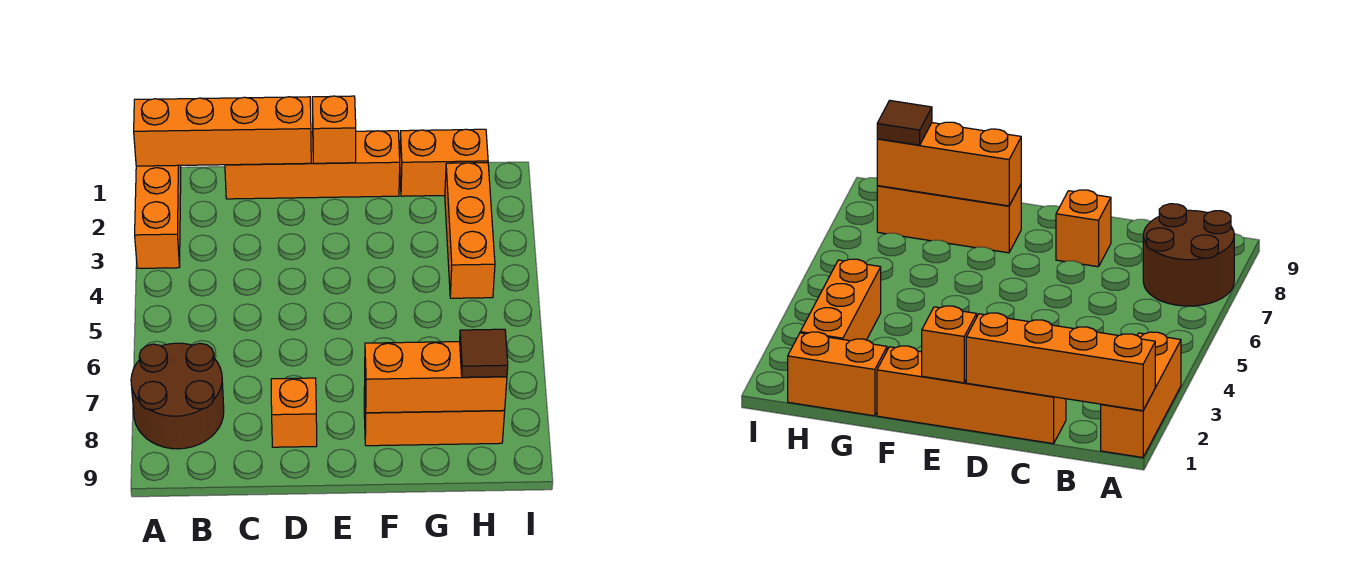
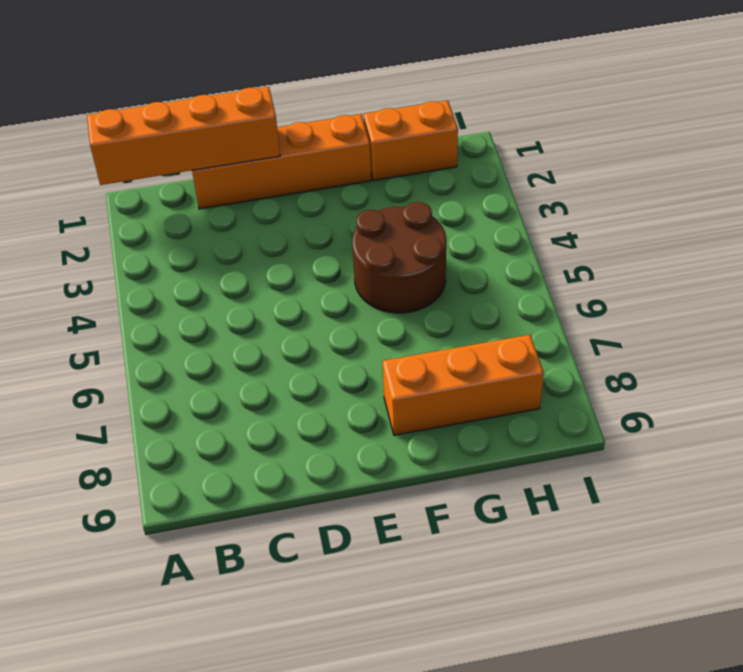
brown round brick F4:G5 level 1 -> brown round brick A7:B8 level 1
none -> orange brick A1:A3 level 1
none -> orange brick D8 level 1

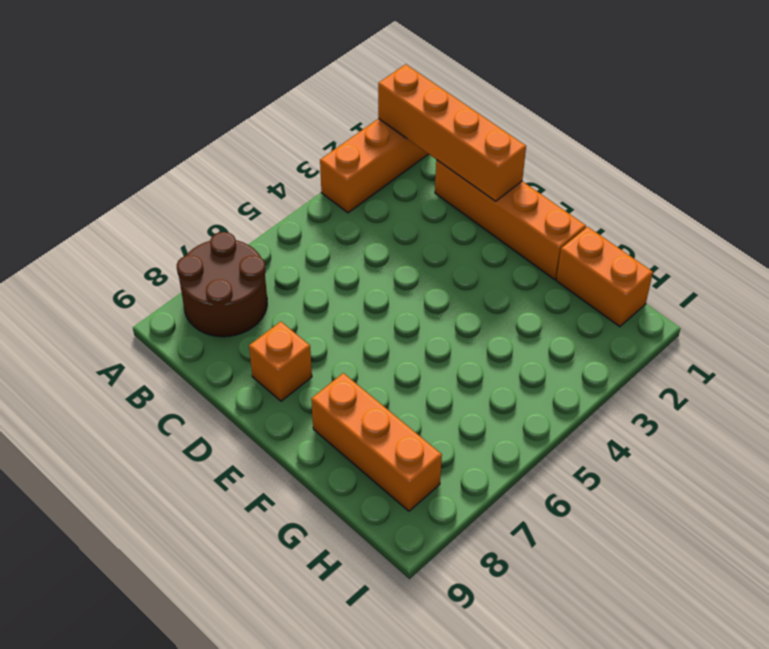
none -> orange brick H2:H4 level 1
none -> orange brick E1 level 2

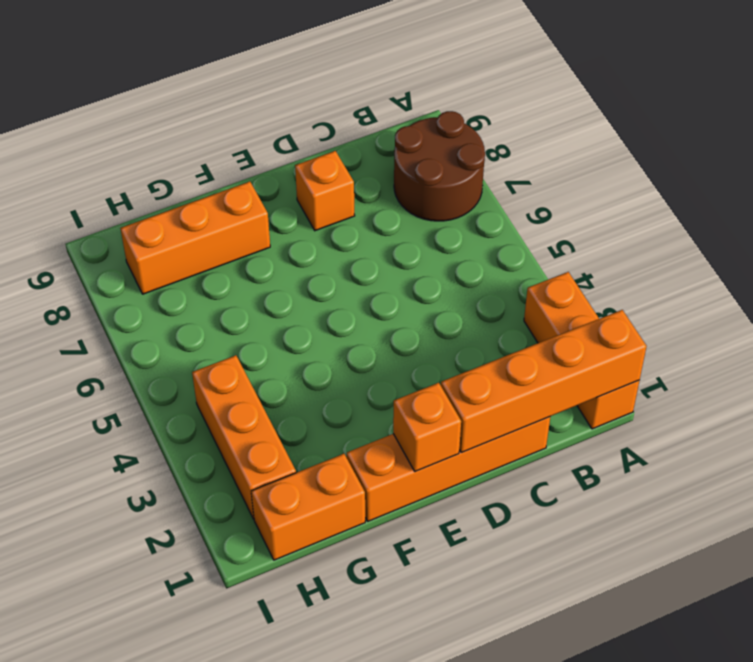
none -> orange brick F8:H8 level 2
none -> brown tile H8 level 3

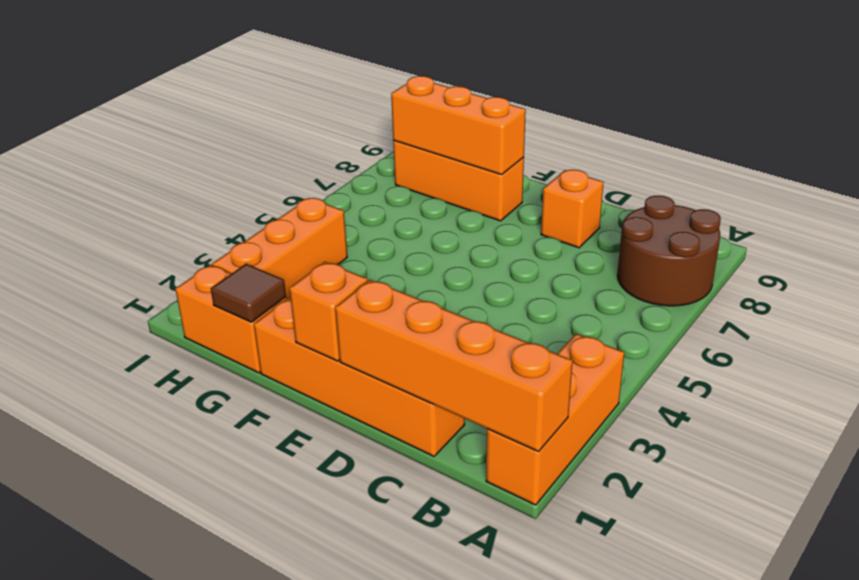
brown tile G1 level 2 -> brown tile H8 level 3

